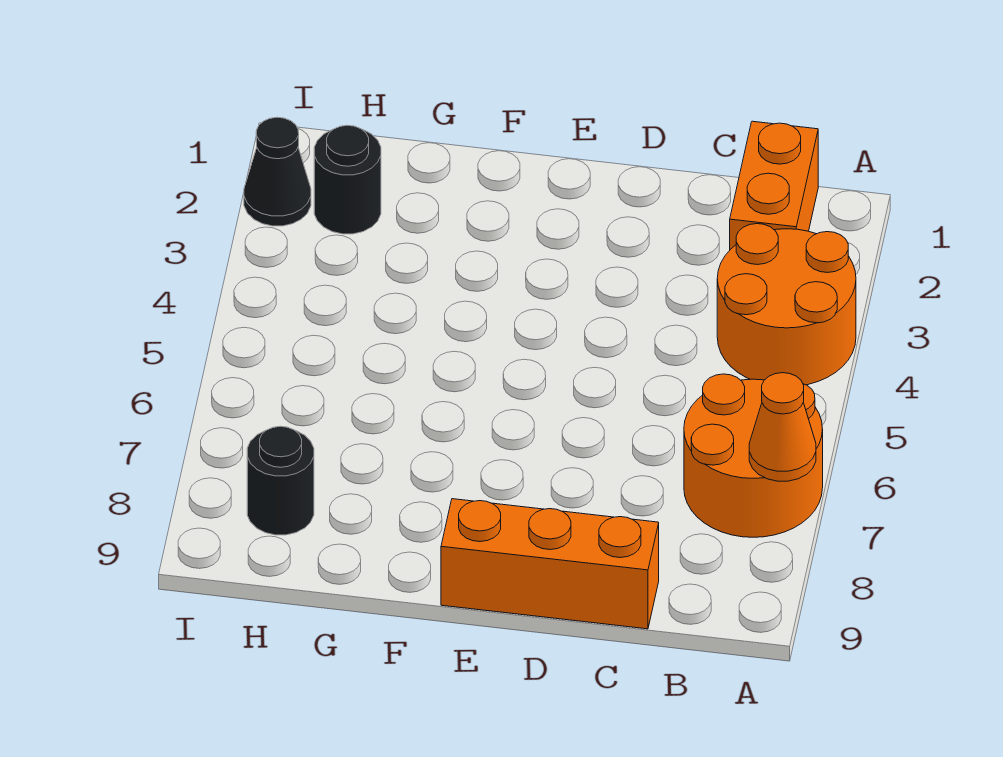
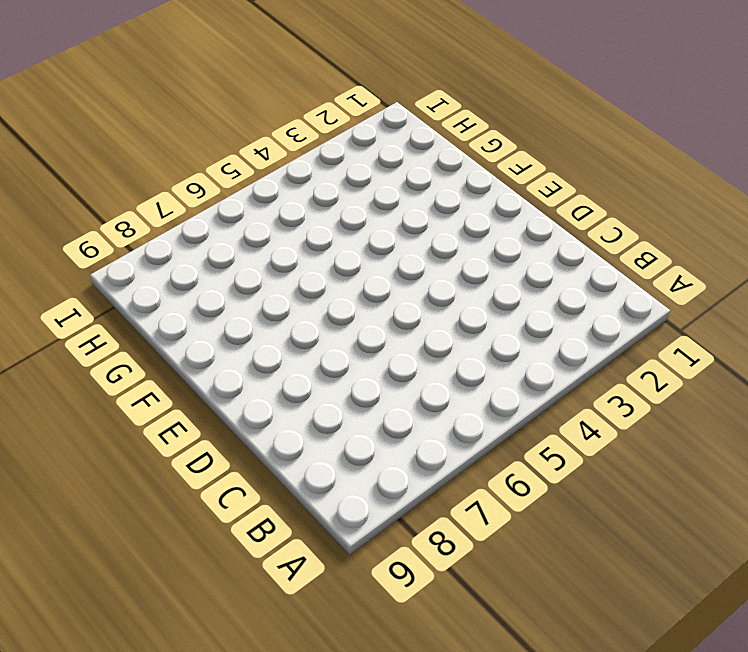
none -> orange round brick A3:B4 level 1
none -> orange round brick A6:B7 level 1

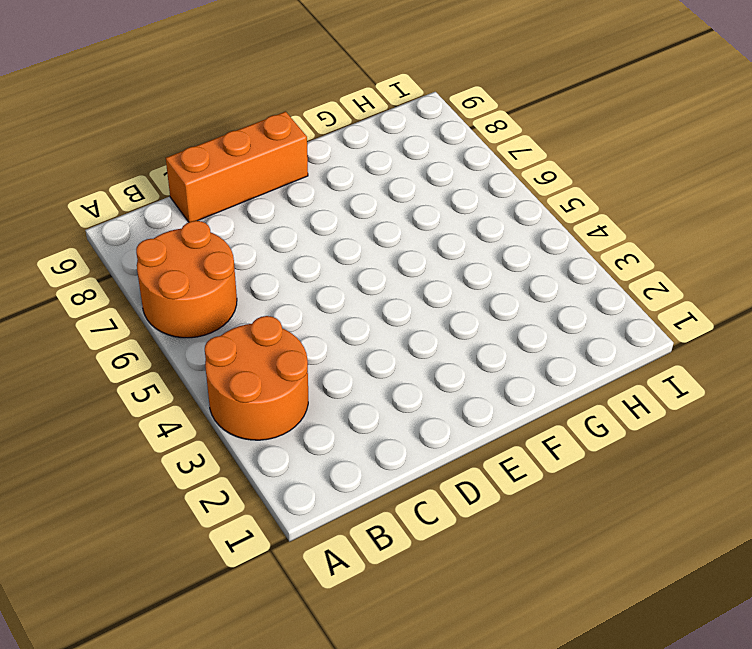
none -> orange brick B1:B2 level 1
none -> black round brick H2 level 1

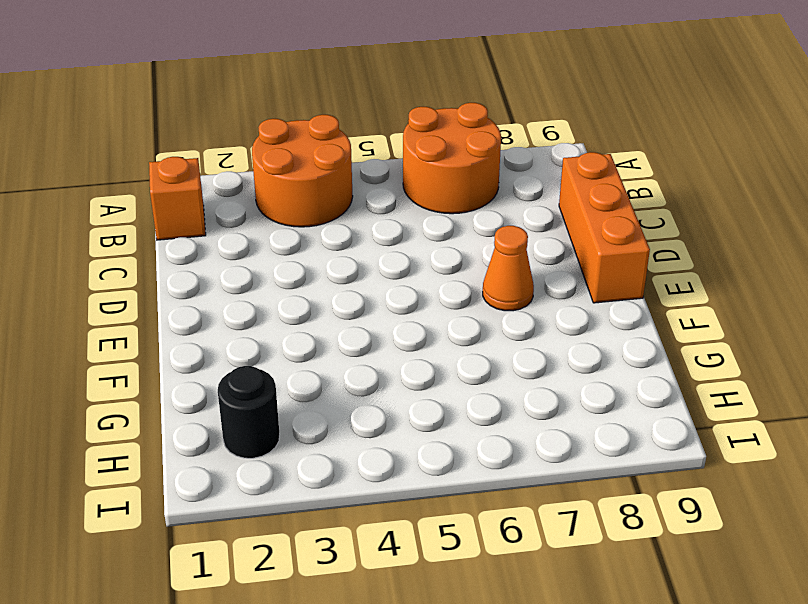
orange brick B1 level 1 -> orange brick B1:B2 level 1
orange cone E7 level 1 -> orange cone A7 level 2
none -> black round brick H8 level 1
none -> black cone I2 level 1

